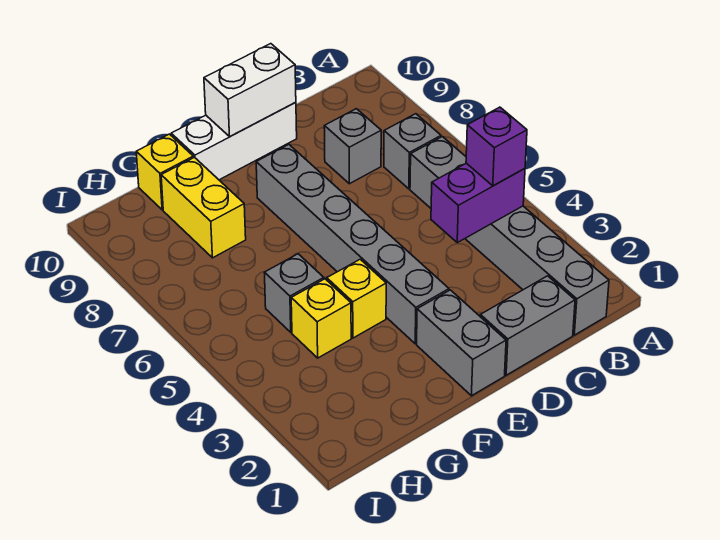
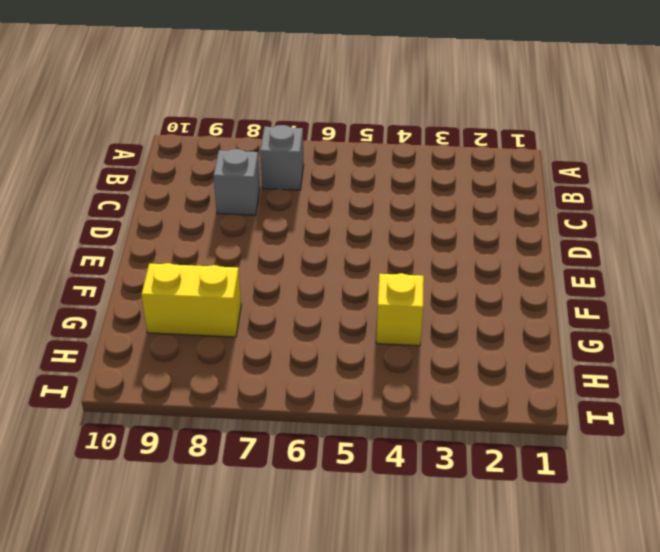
none -> grey brick B1:B6 level 1
none -> grey brick C1:D1 level 1
none -> white brick D10:F10 level 1

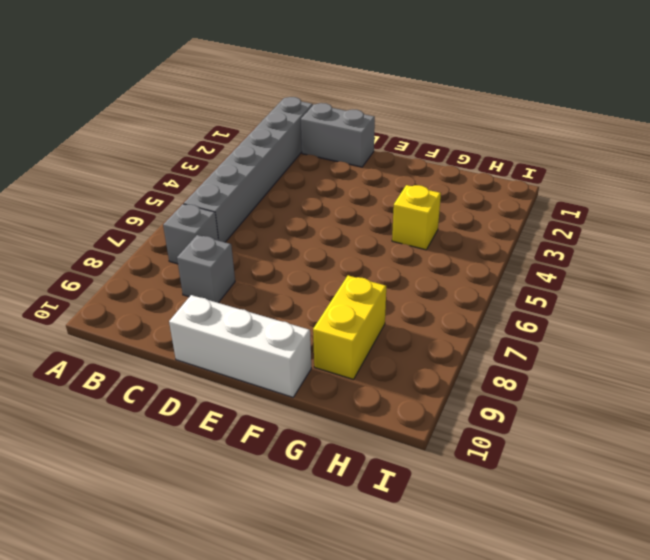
none -> grey brick E1:E2 level 1
none -> grey brick E3:E8 level 1
none -> yellow brick F4 level 1

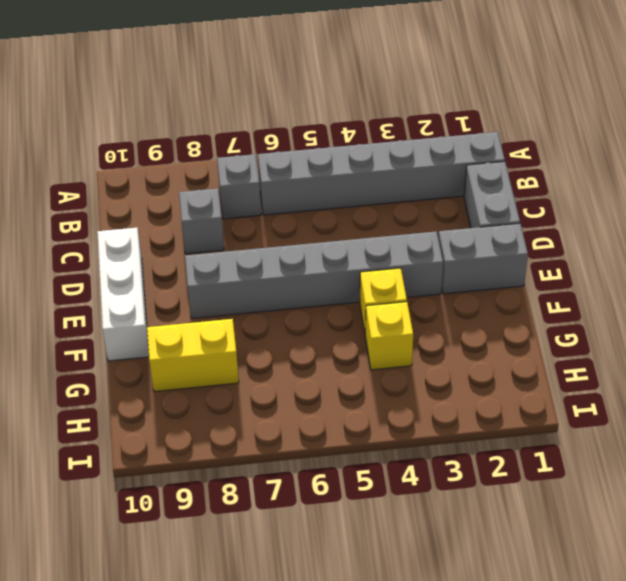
none -> grey brick G5 level 1
none -> yellow brick G10 level 1
none -> purple brick B4:C4 level 2

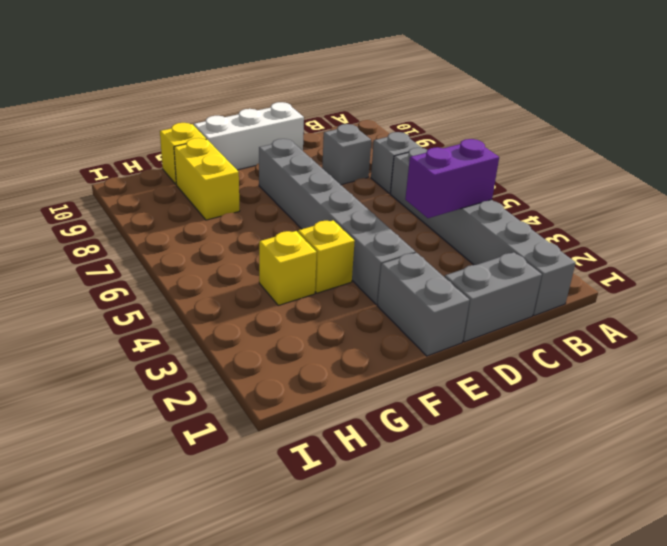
none -> grey brick G5 level 1
none -> white brick D10:E10 level 2
none -> purple brick B4 level 3

